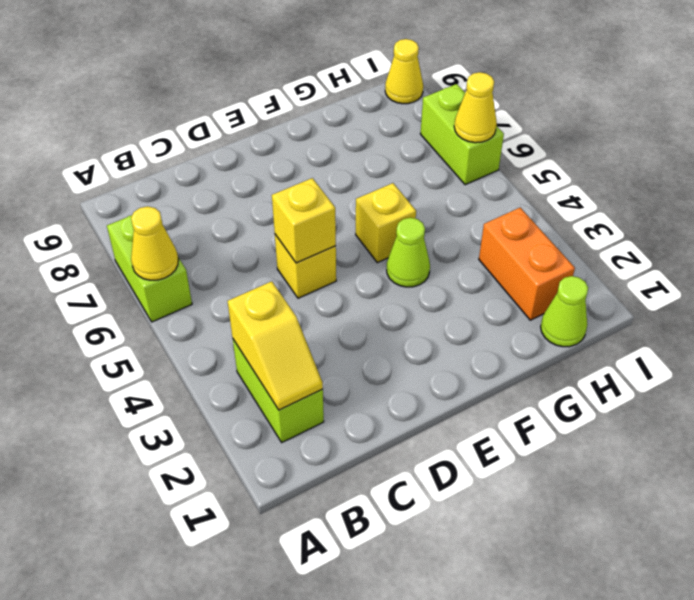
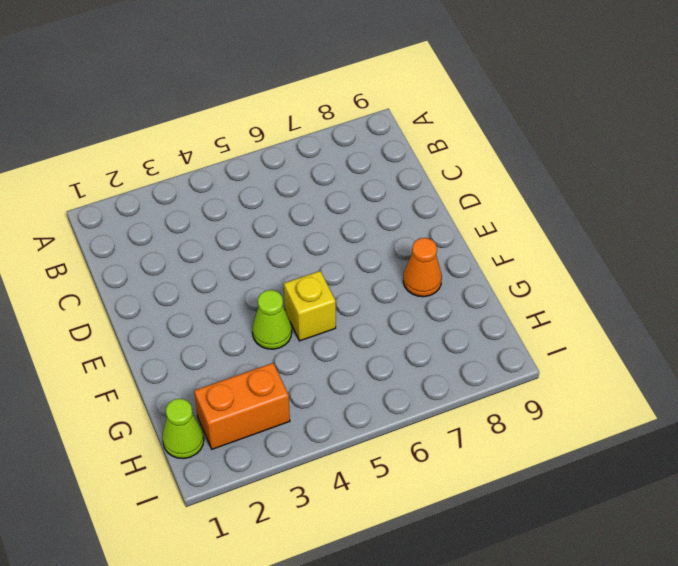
orange cone F8 level 1 -> none
none -> lime brick A6:A7 level 1
none -> lime brick B2:B3 level 1
none -> yellow brick D5 level 1

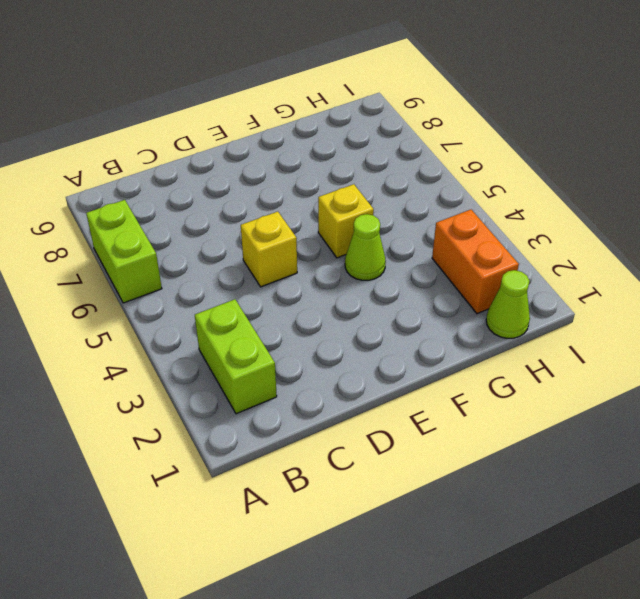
none -> lime brick I6:I7 level 1
none -> yellow cone I9 level 1
none -> yellow cone A6 level 2

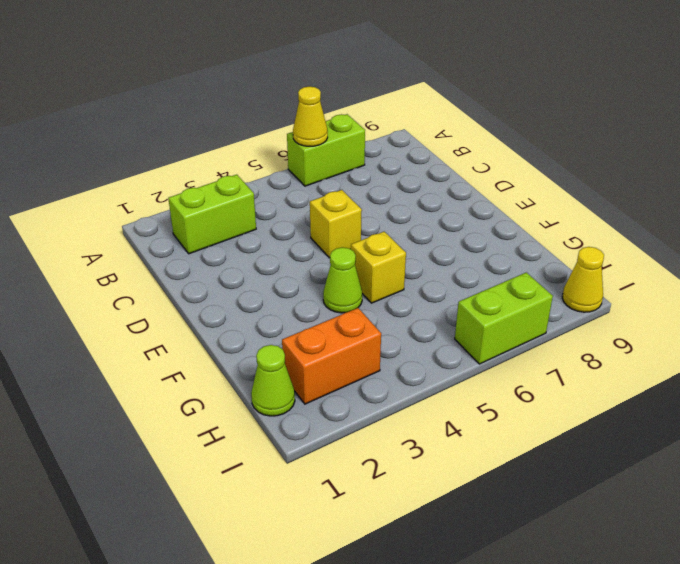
none -> yellow slope B2:B3 level 2 top 3
none -> yellow brick D5 level 2
none -> yellow cone I6 level 2

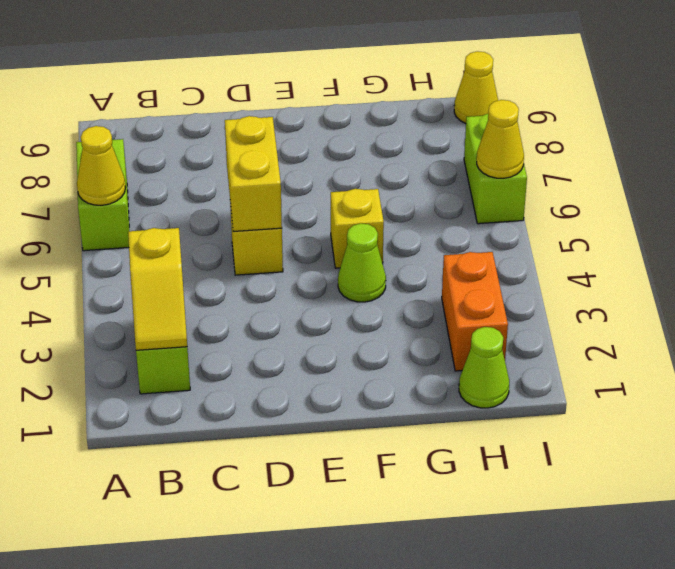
yellow brick D5:D6 level 2 -> yellow brick D5 level 2

